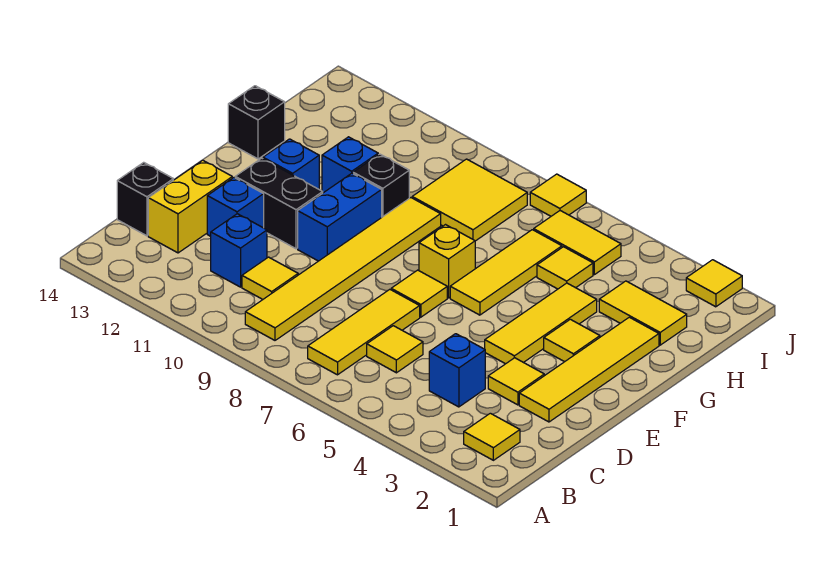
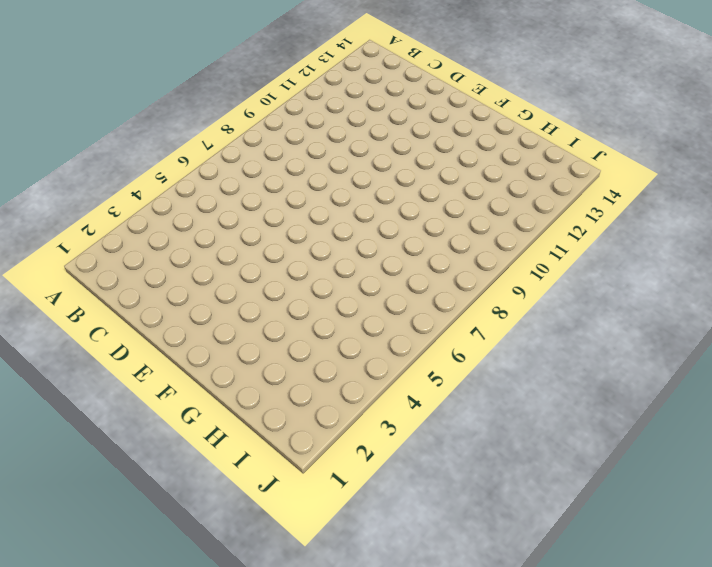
none -> yellow tile B2 level 1
none -> yellow tile B7:D7 level 1
none -> yellow tile B9:G9 level 1

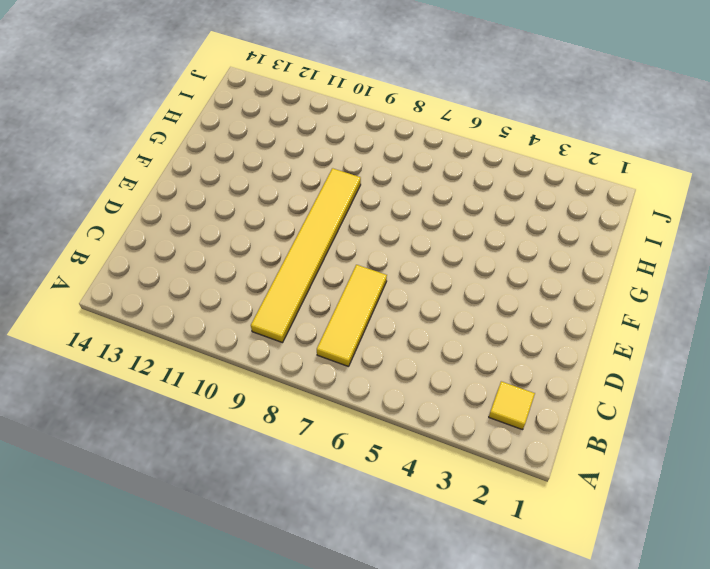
none -> blue brick C4 level 1
none -> yellow tile C6 level 1
none -> yellow tile C10 level 1

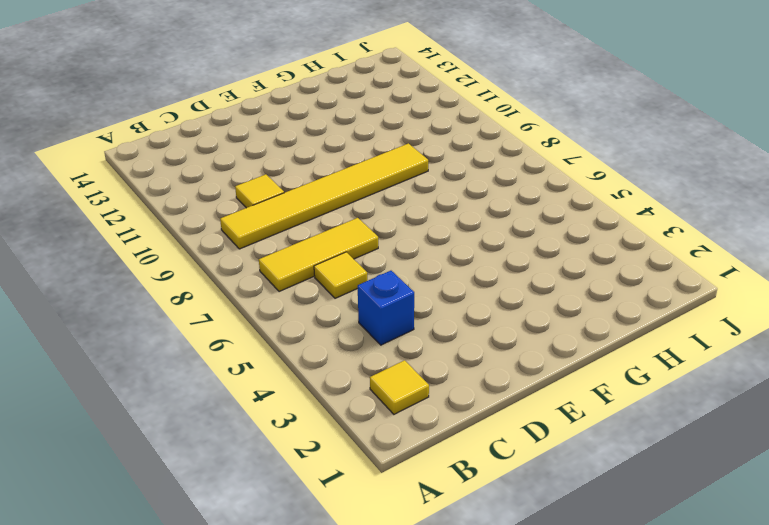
none -> blue brick C11 level 1
none -> yellow brick C13:D13 level 1
none -> black brick C14 level 1

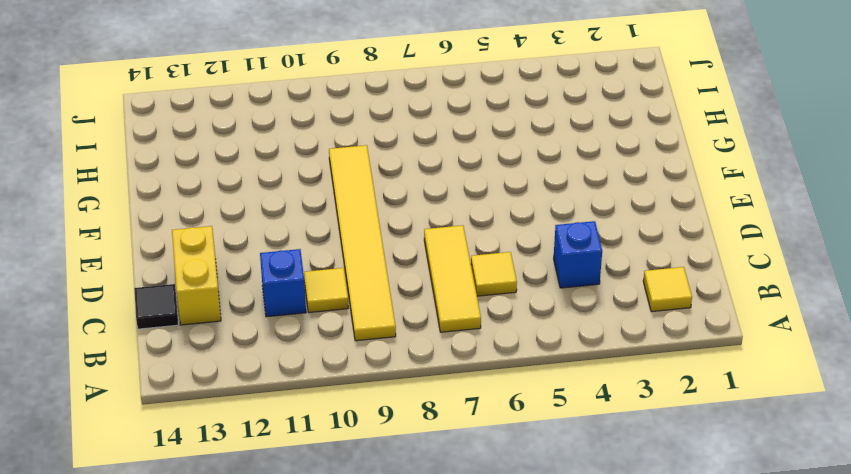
black tile C14 level 1 -> black brick C14 level 1
none -> yellow tile D2:G2 level 1
none -> yellow tile D3 level 1
none -> blue brick D12 level 1

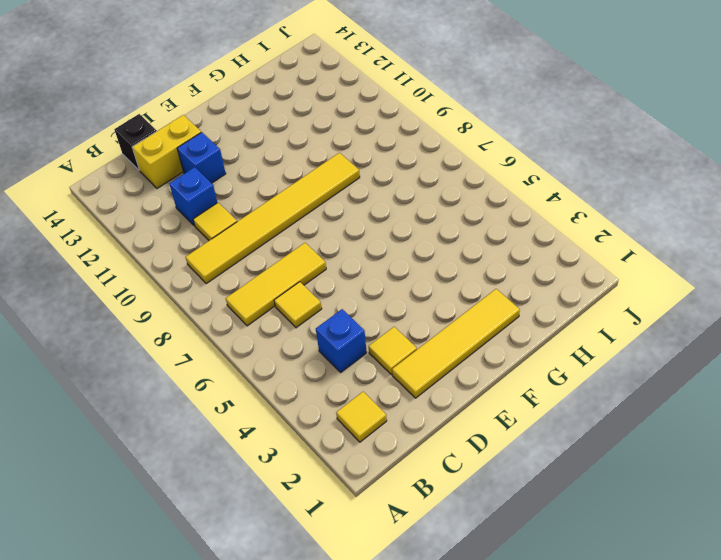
none -> yellow tile E4:G4 level 1
none -> yellow tile E7 level 1
none -> blue brick E10:F10 level 1

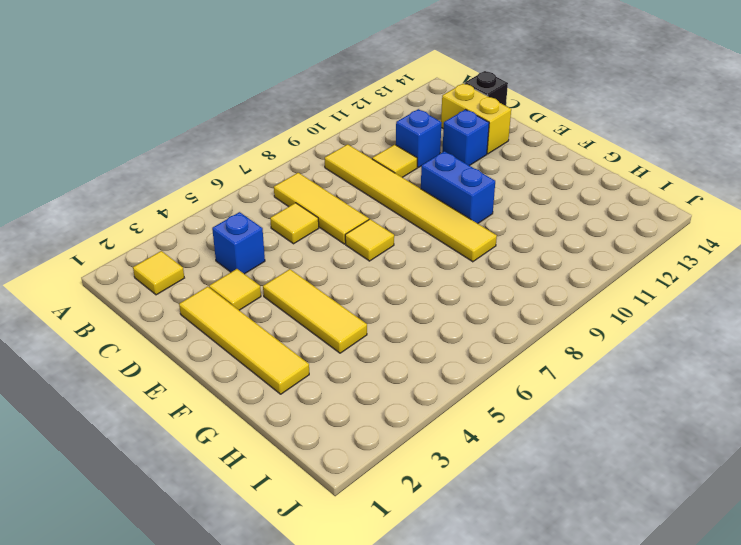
none -> black brick E11:E12 level 1
none -> yellow tile F3 level 1
none -> yellow tile F6:H6 level 1

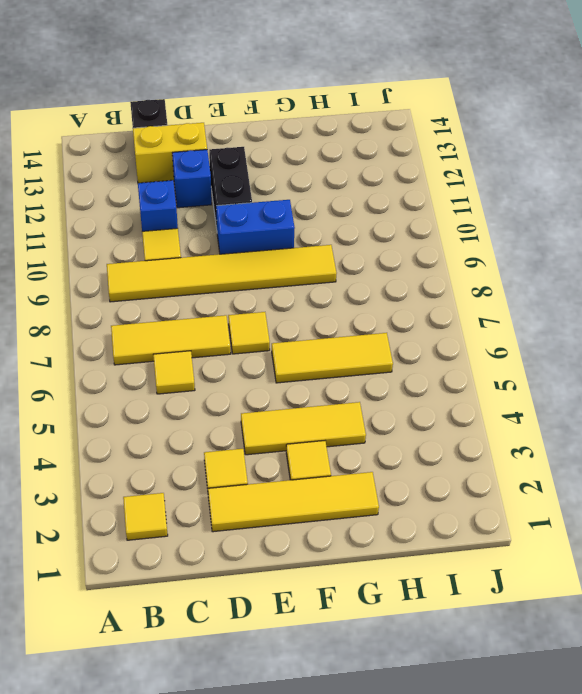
none -> blue brick C4 level 1
none -> yellow brick F7 level 1
none -> blue brick F12 level 1

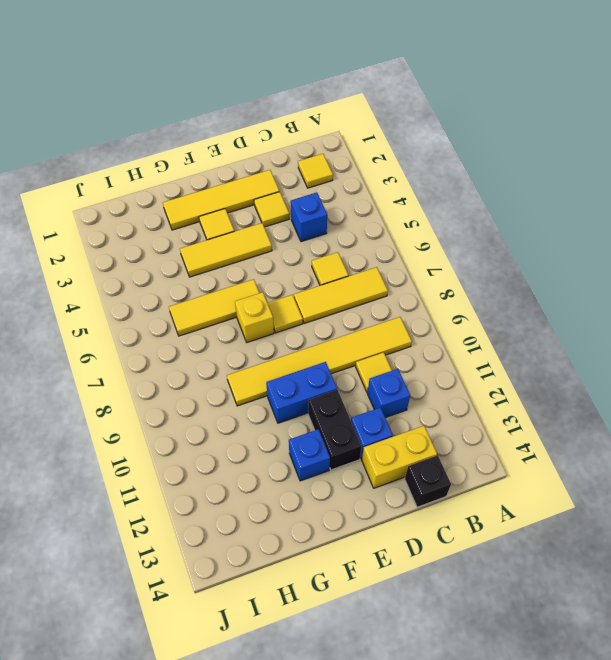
none -> black brick G10 level 1
none -> blue brick G11 level 1
none -> black brick G14 level 1

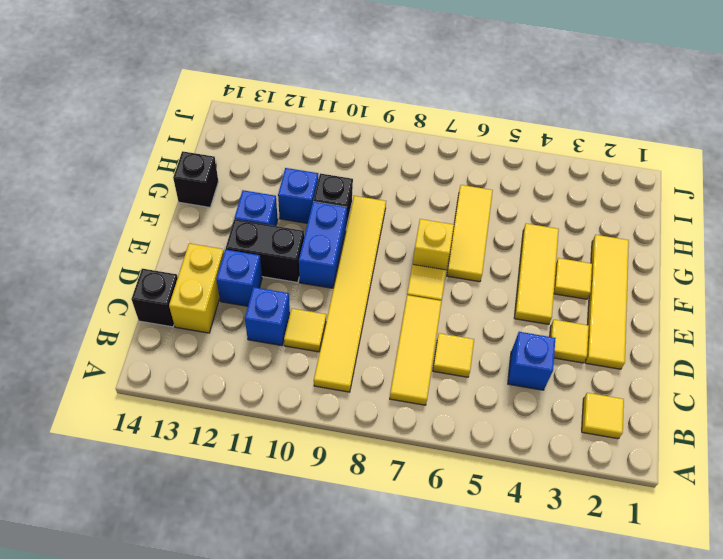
none -> yellow tile H2:H3 level 1
none -> yellow tile H5 level 1
none -> yellow tile H8:I9 level 1

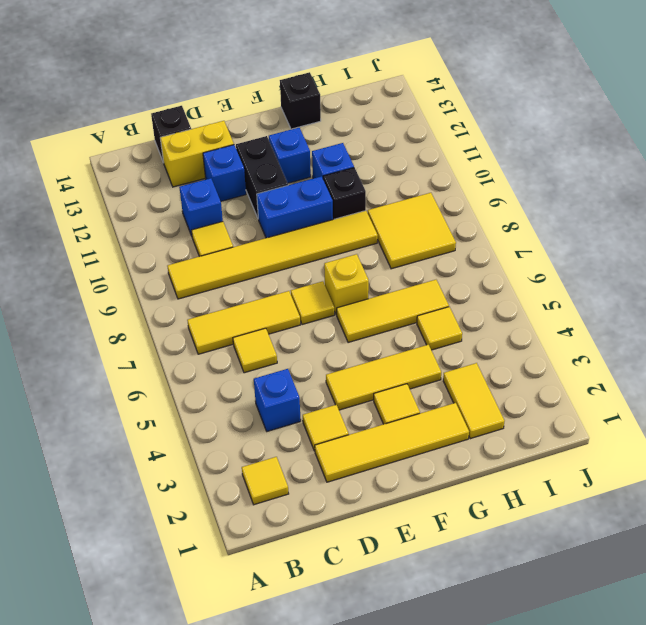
none -> yellow tile I5:I6 level 1
none -> yellow tile J2 level 1
none -> yellow tile J7 level 1

